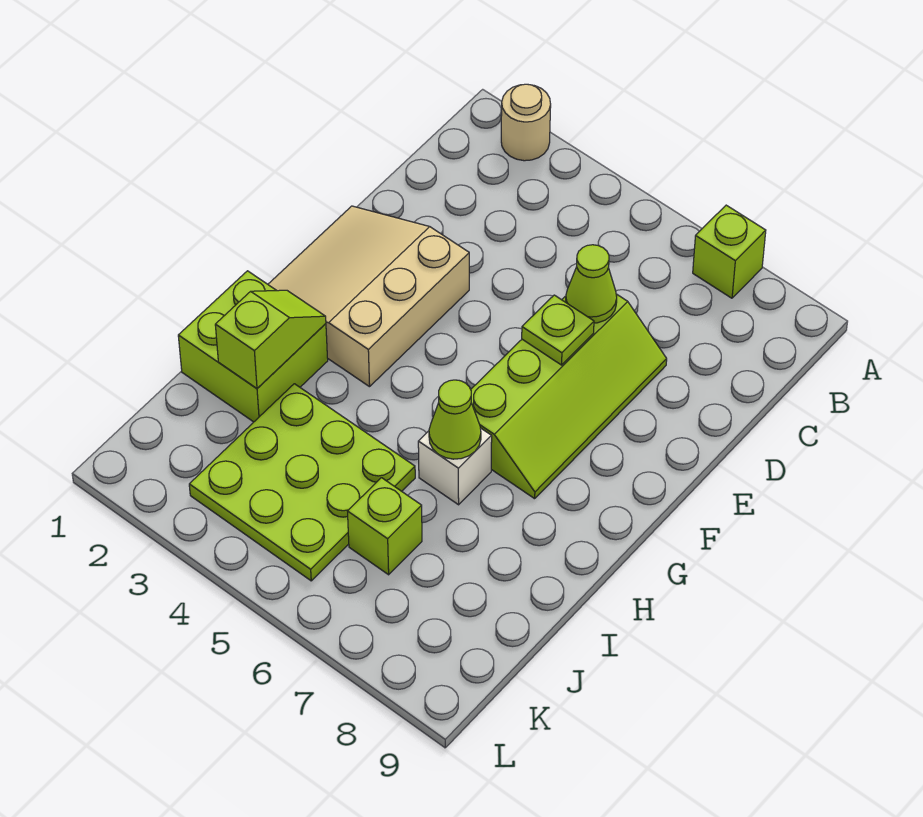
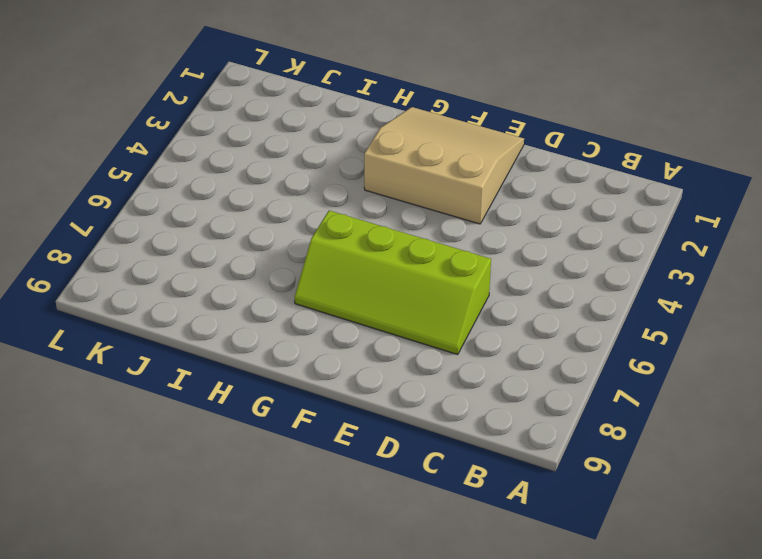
none -> tan round brick A2 level 1
none -> lime brick A7 level 1
none -> lime brick H1:I2 level 1

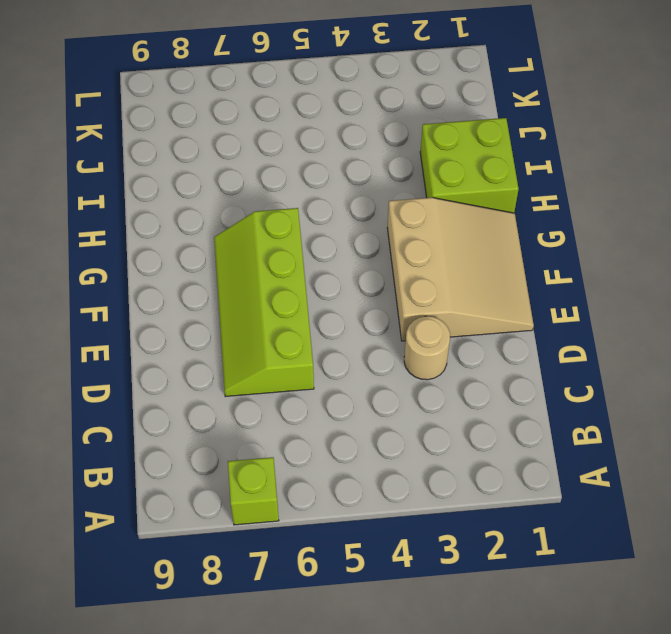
tan round brick D3 level 1 -> tan round brick A2 level 1
none -> white brick H6 level 1
none -> lime plate I3:K5 level 1
none -> lime brick J6 level 1

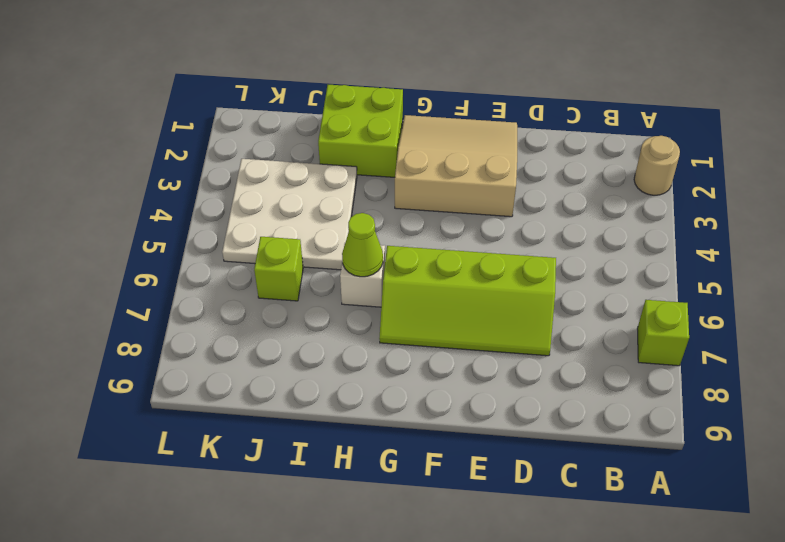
white plate I3:K5 level 1 -> lime plate I3:K5 level 1
none -> lime cone D6 level 2
none -> lime plate E6 level 2
none -> lime slope H2:I2 level 2 top I

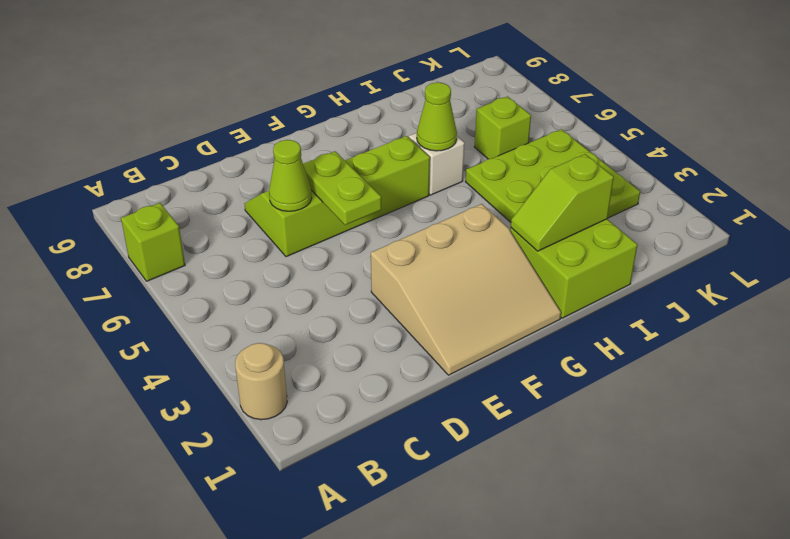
lime plate E5:E6 level 2 -> lime plate E6 level 2

